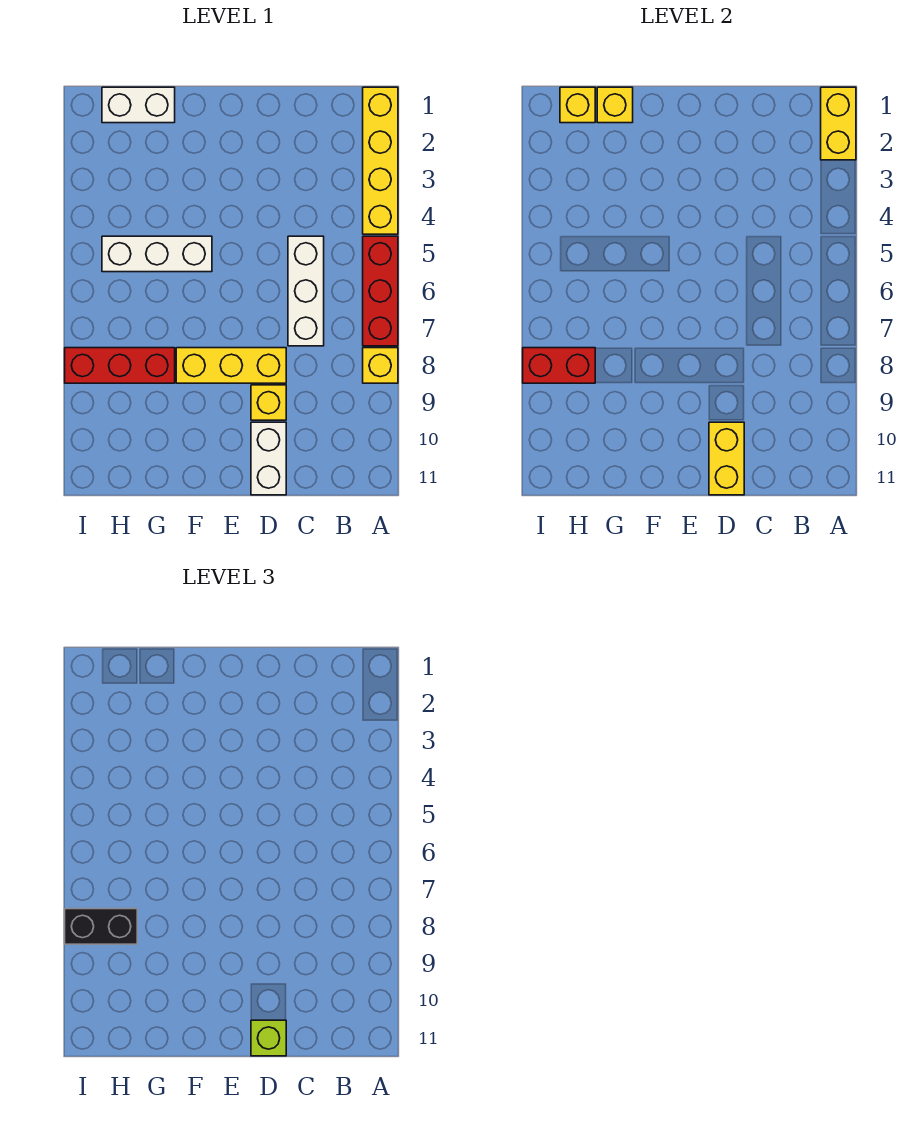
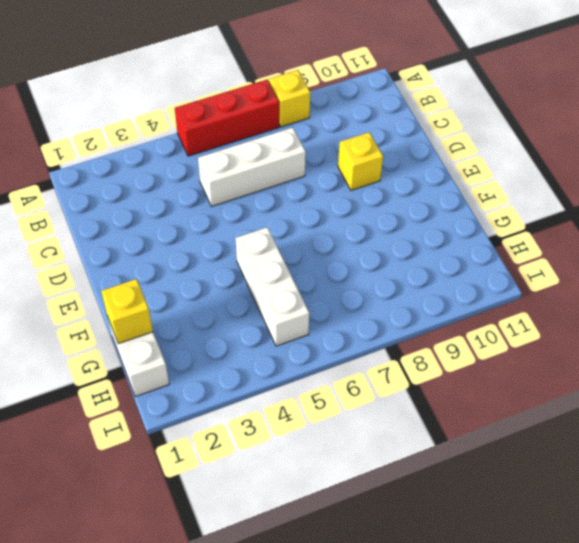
none -> yellow brick A1:A4 level 1
none -> yellow brick D8:F8 level 1
none -> white brick D10:D11 level 1

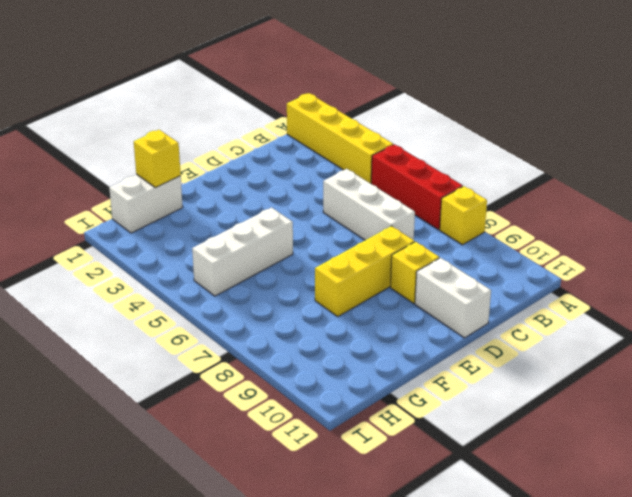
none -> red brick G8:I8 level 1
none -> yellow brick A1:A2 level 2
none -> yellow brick D10:D11 level 2

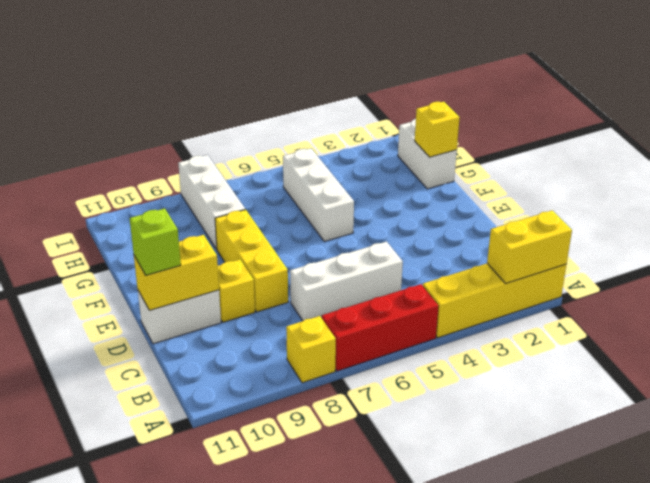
white brick G8:I8 level 1 -> red brick G8:I8 level 1
none -> yellow brick H1 level 2
none -> red brick H8:I8 level 2
none -> black brick H8:I8 level 3

